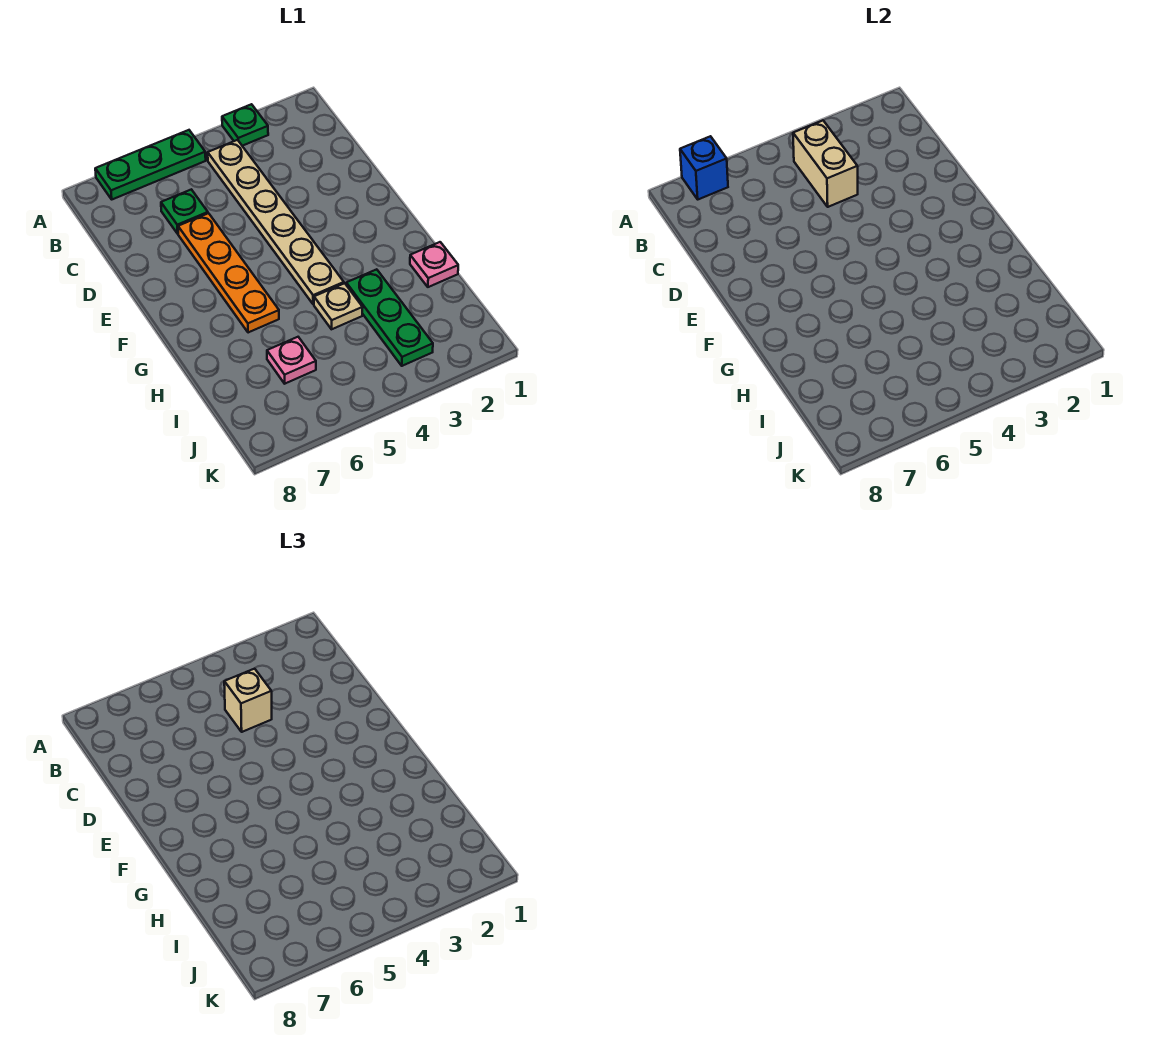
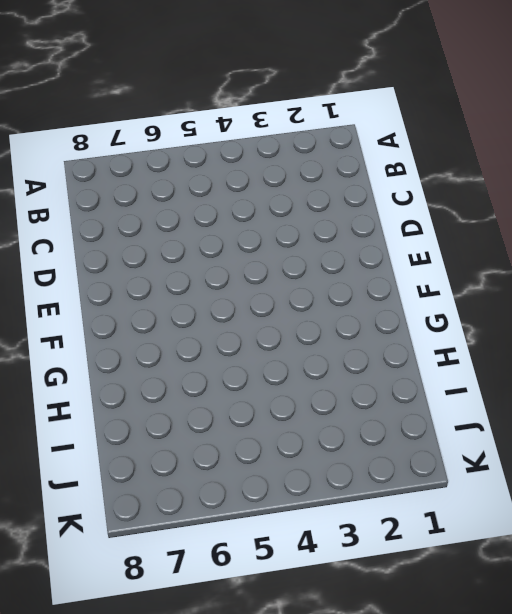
none -> green plate A3 level 1
none -> green plate A5:A7 level 1
none -> tan plate B4:G4 level 1

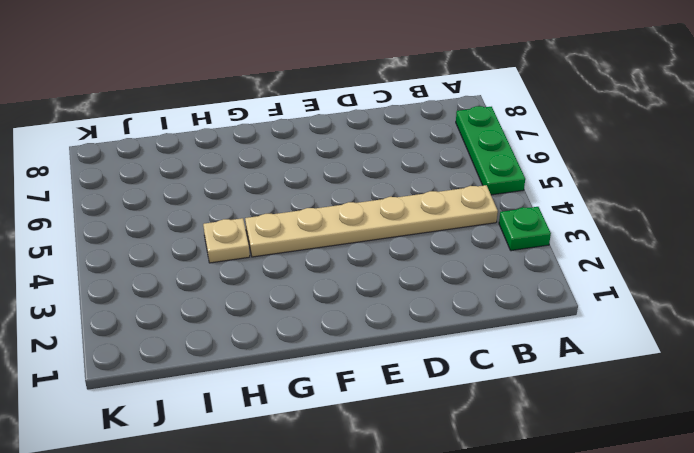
none -> green plate C6 level 1
none -> orange plate D6:G6 level 1
none -> pink plate H1 level 1

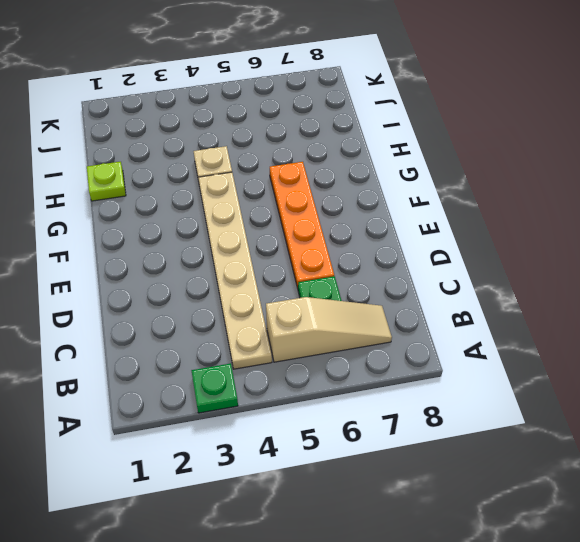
tan slope B5:B7 level 1 top 5 -> none
lime plate H1 level 1 -> pink plate H1 level 1
none -> green plate A5:A7 level 1
none -> green plate H3:J3 level 1
none -> pink plate I6 level 1

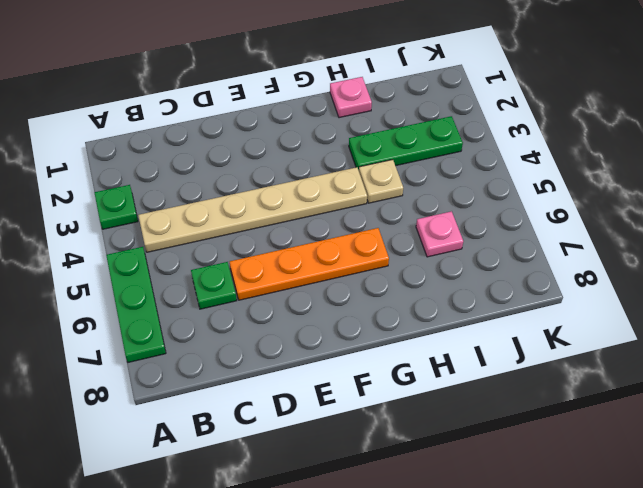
none -> blue brick A7 level 2
none -> tan brick B4:C4 level 2
none -> tan brick C4 level 3

